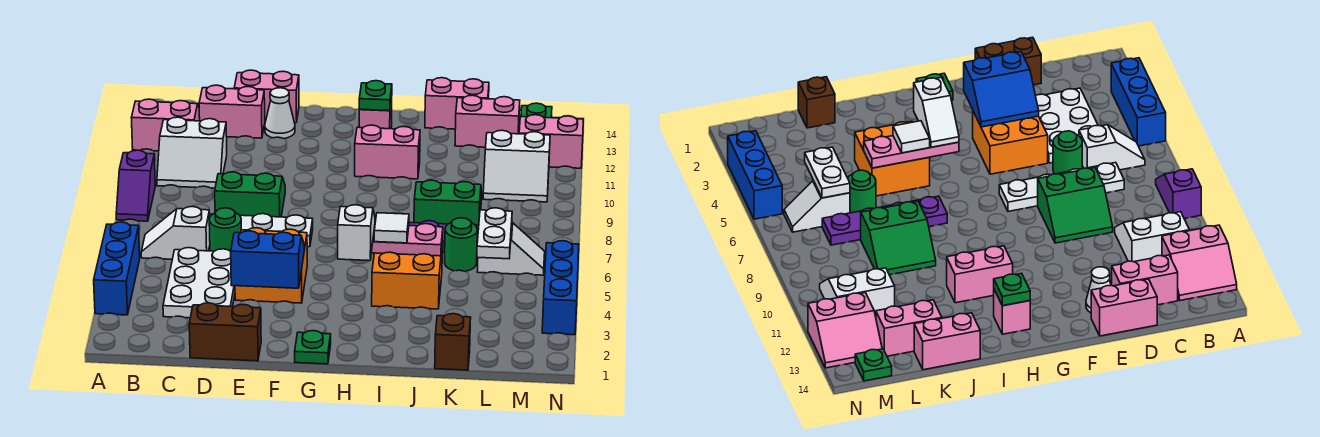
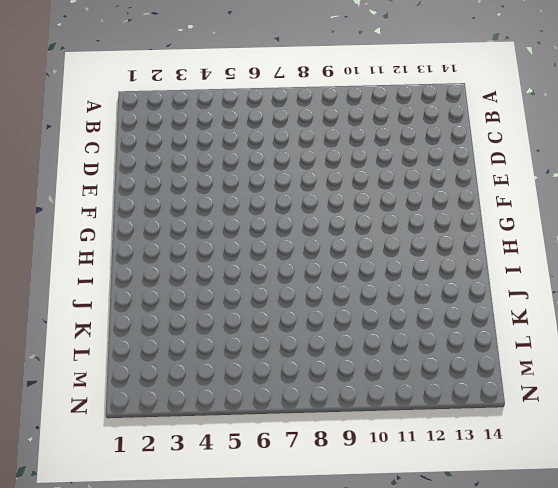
none -> blue brick A3:A5 level 1
none -> purple slope A8:A9 level 1 top 9
none -> pink slope A12:B13 level 1 top 12
none -> white slope B6:C6 level 1 top C

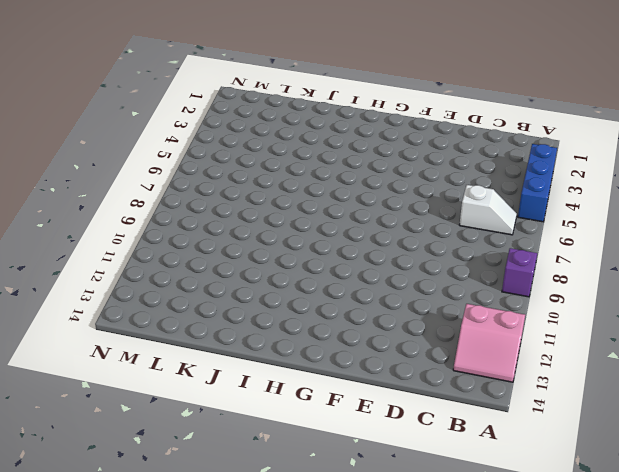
none -> white slope B10:C11 level 1 top 11
none -> white plate C3:D5 level 1
none -> white plate C7:F7 level 1
none -> pink brick C13:D13 level 1

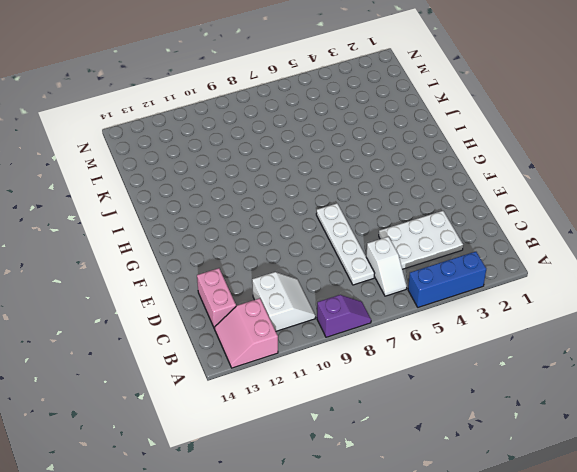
none -> brown brick D1:E1 level 1
none -> green round brick D6 level 1
none -> green slope D8:E9 level 1 top 8
none -> pink brick D14:E14 level 1

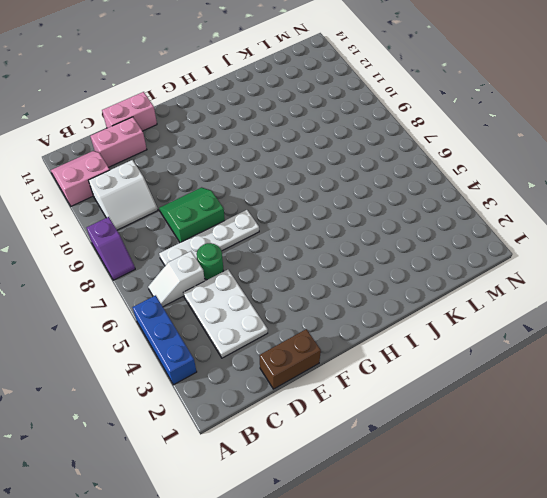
none -> orange brick E4:F5 level 1
none -> white cone E13 level 1
none -> green plate G1 level 1
none -> pink brick H11:I11 level 1

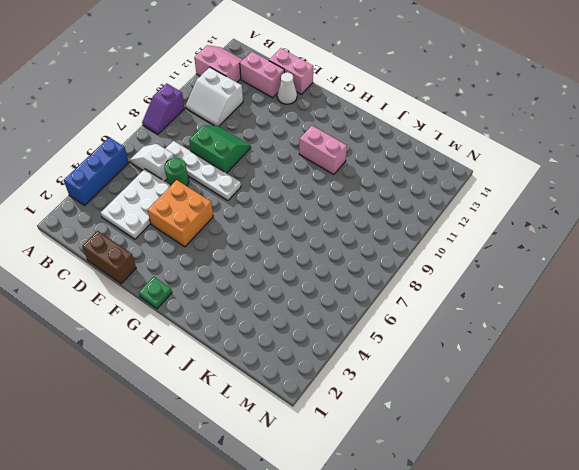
none -> pink brick H13 level 1
none -> orange brick I4:J5 level 1
none -> purple plate I7:L7 level 1
none -> green slope J8:K9 level 1 top 8

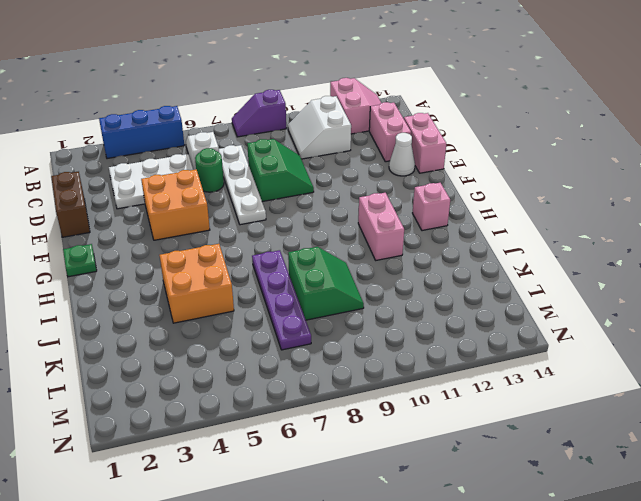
none -> pink brick J14:K14 level 1
none -> brown brick K1 level 1
none -> green round brick K6 level 1
none -> pink brick K13:L13 level 1

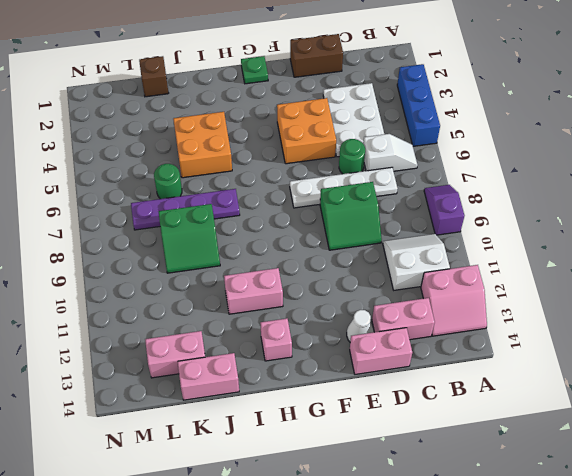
none -> white slope L6:M6 level 1 top L
none -> white slope L10:M11 level 1 top 11
none -> pink slope M12:N13 level 1 top 12
none -> green plate M14 level 1

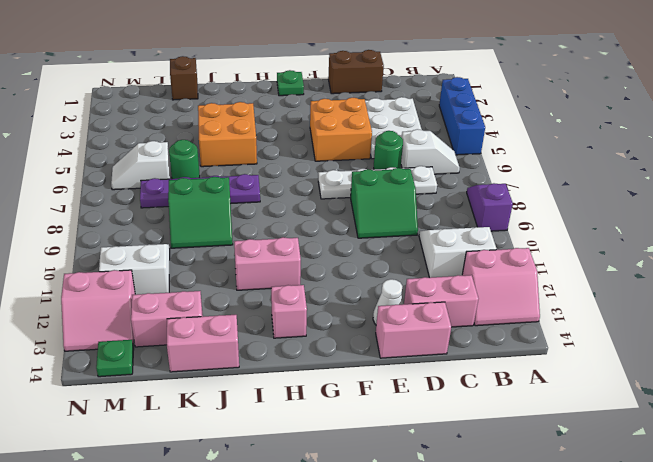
none -> blue brick N3:N5 level 1
none -> blue slope E3:F4 level 2 top 3
none -> pink plate H5:J5 level 2
none -> green plate H13 level 2

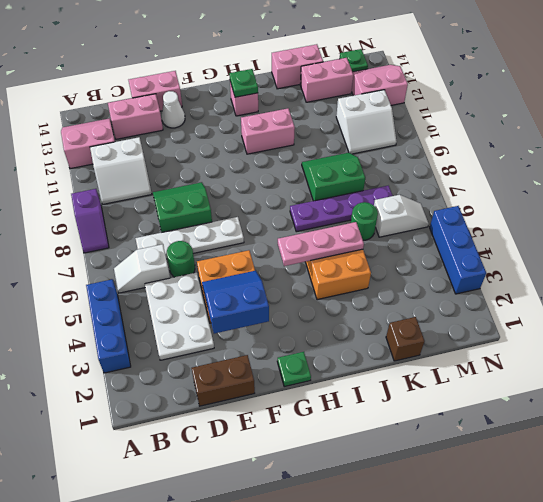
none -> white plate L5:L6 level 2
none -> white slope H4:H5 level 3 top 4
none -> white tile I5 level 3

